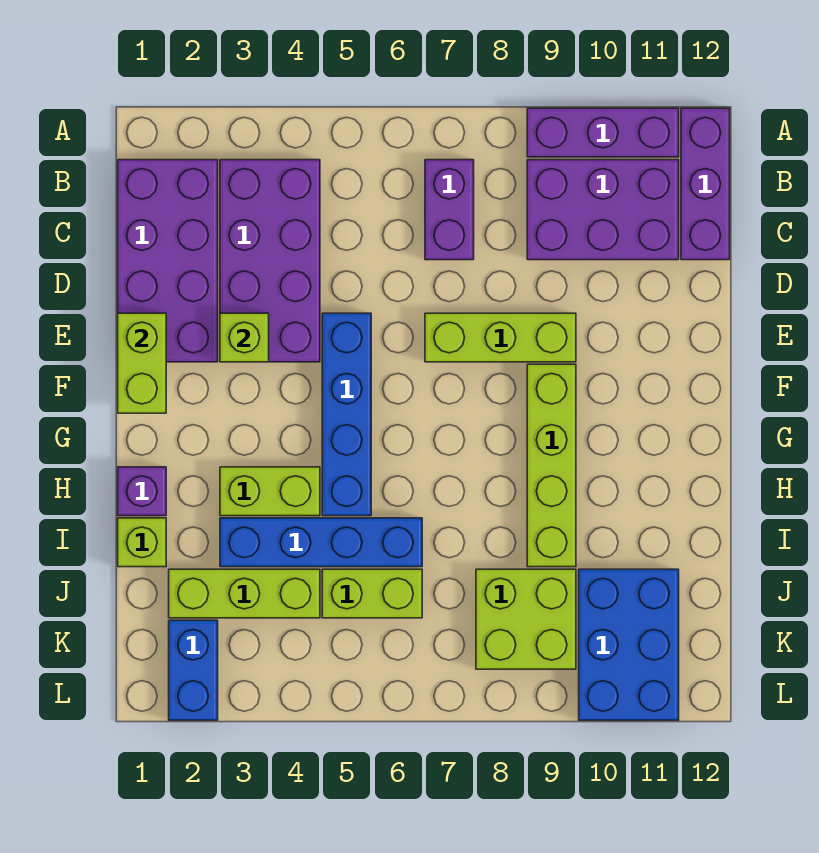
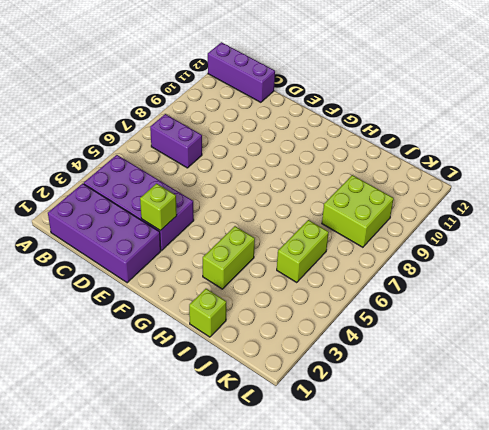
none -> purple brick A9:A11 level 1
none -> purple brick B9:C11 level 1
none -> blue brick E5:H5 level 1

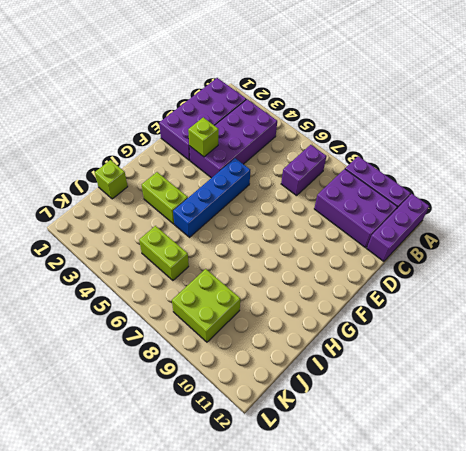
none -> lime brick E7:E9 level 1
none -> lime brick F9:I9 level 1
none -> purple brick H1 level 1

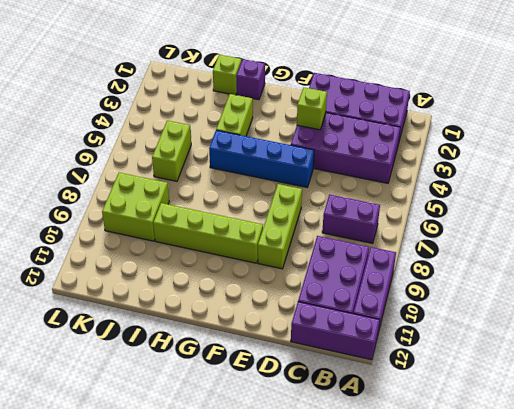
none -> blue brick I3:I6 level 1
none -> lime brick J2:J4 level 1
none -> blue brick J10:L11 level 1

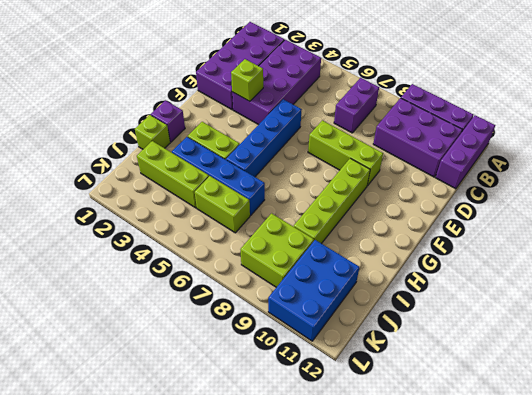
none -> blue brick K2:L2 level 1
none -> lime brick E1:F1 level 2

